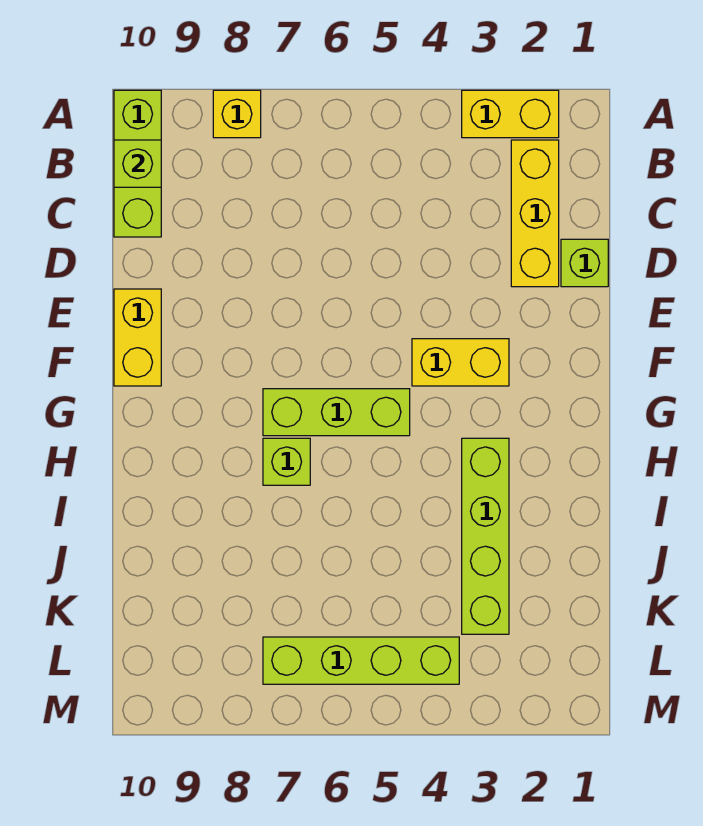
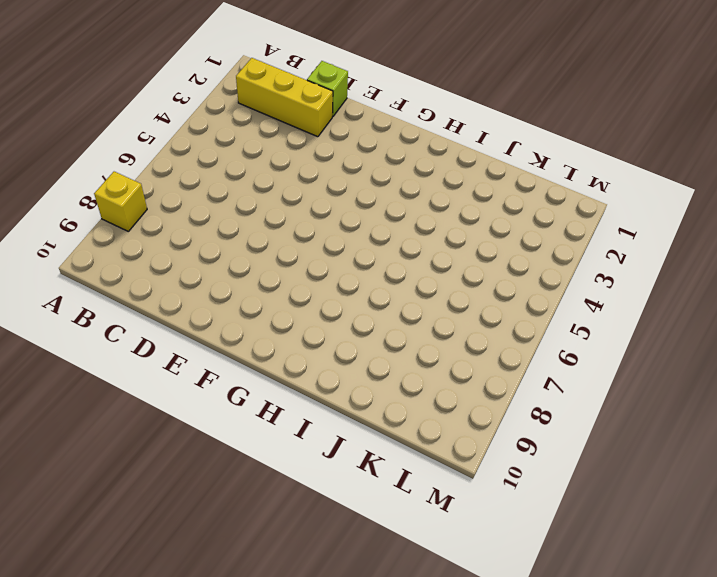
none -> yellow brick A2:A3 level 1
none -> lime brick A10:C10 level 1
none -> yellow brick E10:F10 level 1

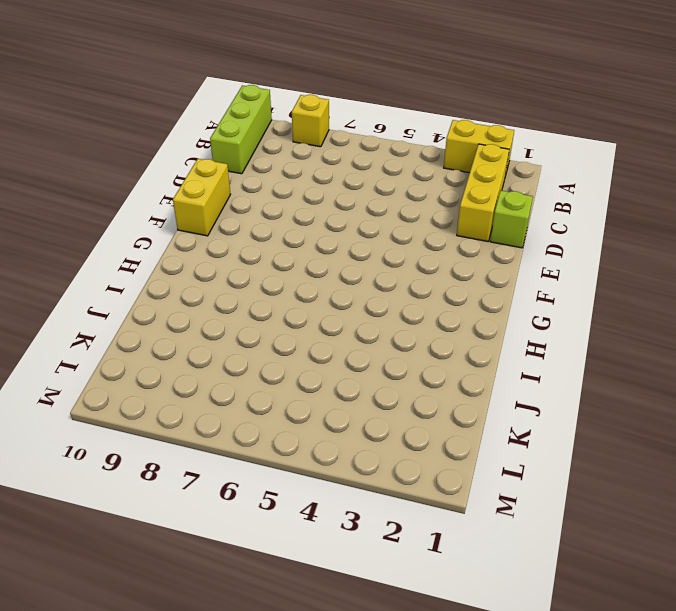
none -> yellow brick F3:F4 level 1
none -> lime brick G5:G7 level 1
none -> lime brick H3:K3 level 1

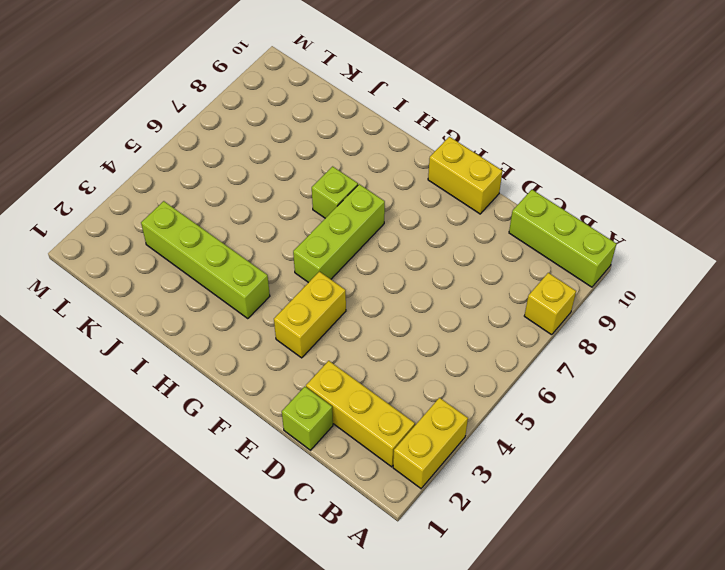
none -> lime brick L4:L7 level 1
none -> lime brick B10 level 2

